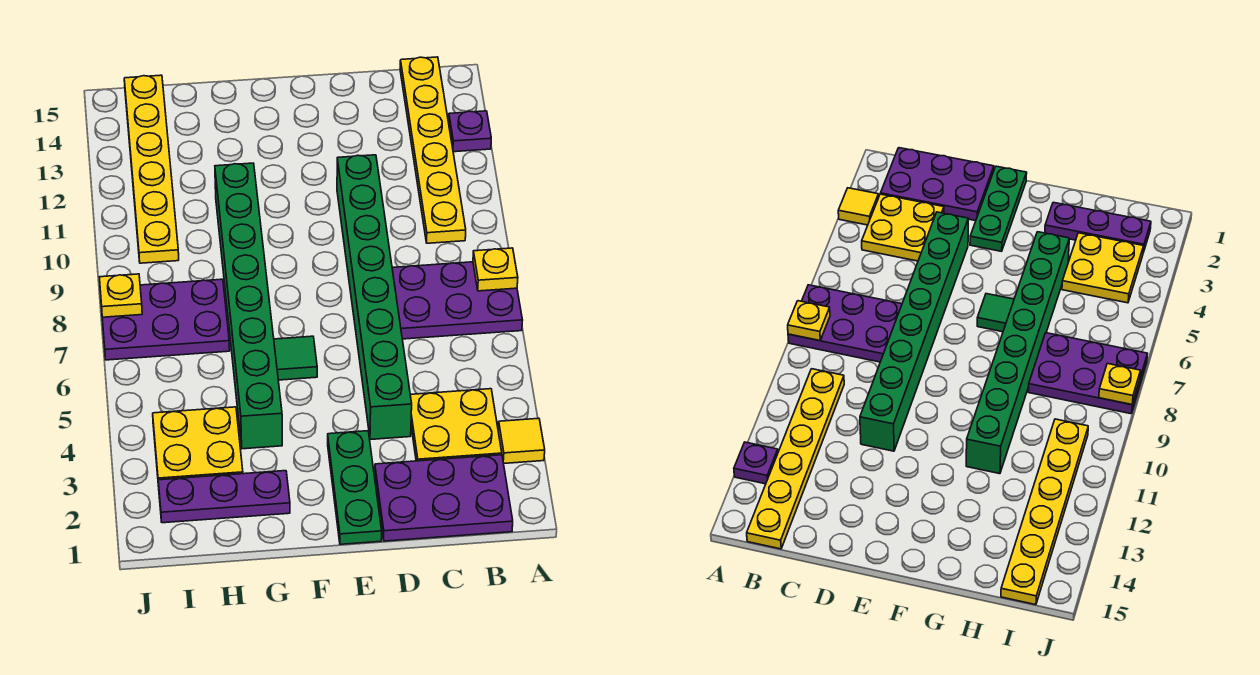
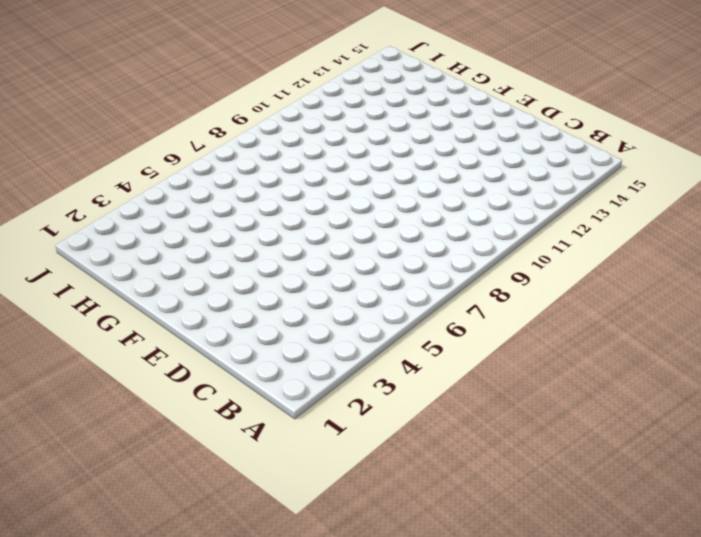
none -> yellow tile A3 level 1
none -> purple plate A7:C8 level 1
none -> purple plate A13 level 1

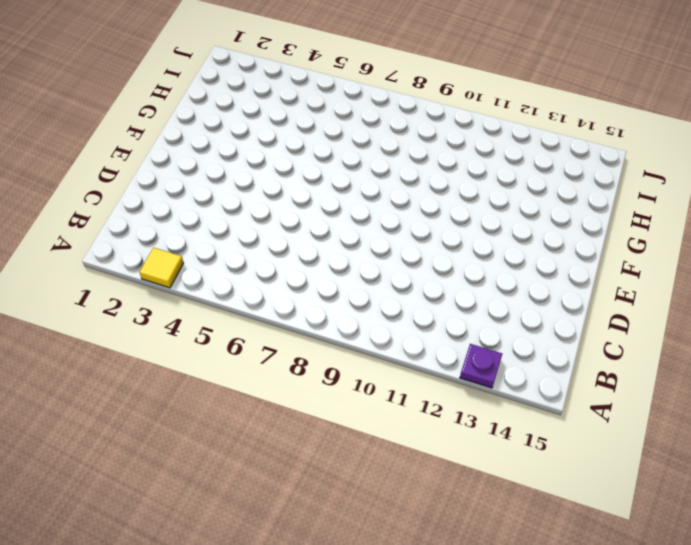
none -> purple plate A7:C8 level 1
none -> purple plate B1:D2 level 1
none -> yellow plate B3:C4 level 1

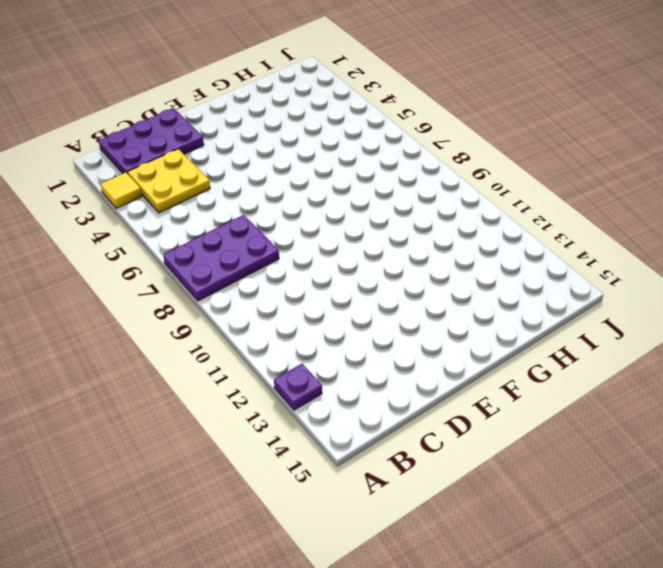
none -> yellow plate B10:B15 level 1
none -> green brick D4:D11 level 1
none -> green plate E1:E3 level 1

